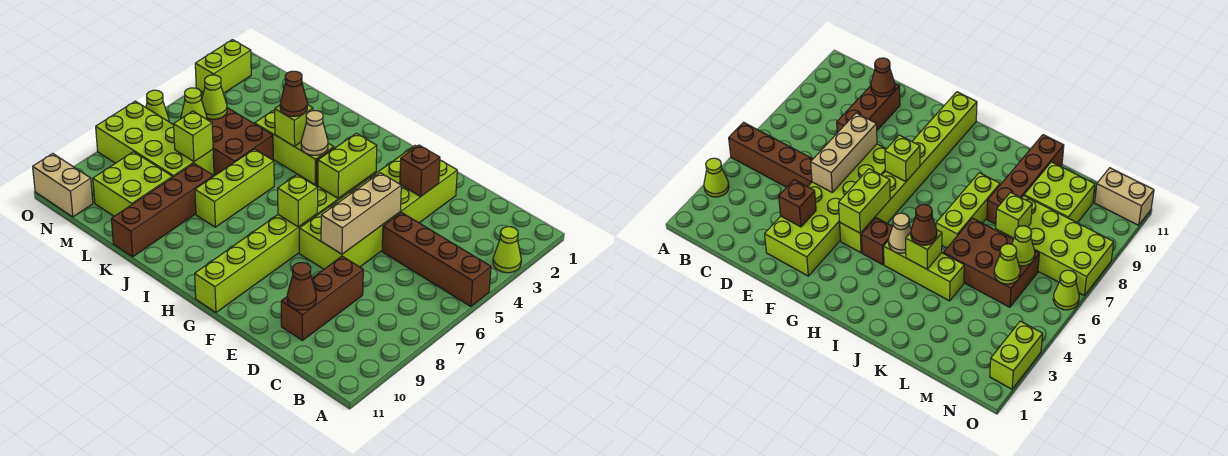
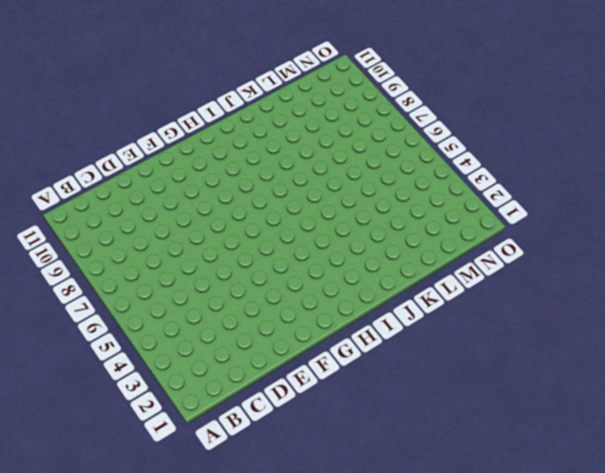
none -> lime cone A3 level 1
none -> brown brick A5:D5 level 1
none -> brown brick D8:D10 level 1

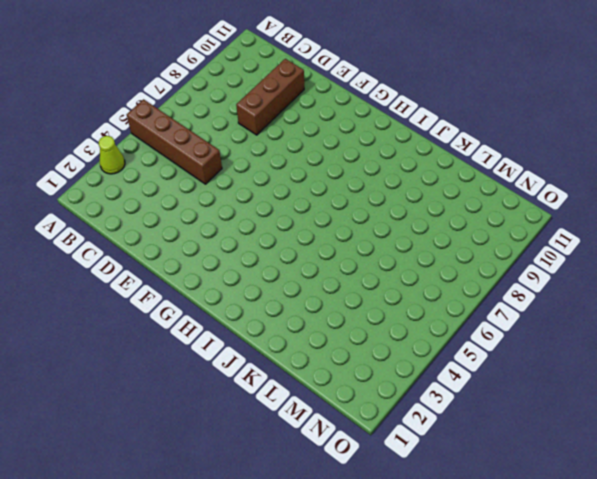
none -> lime brick E2:F7 level 1
none -> lime brick G4:G11 level 1
none -> brown brick H4 level 1

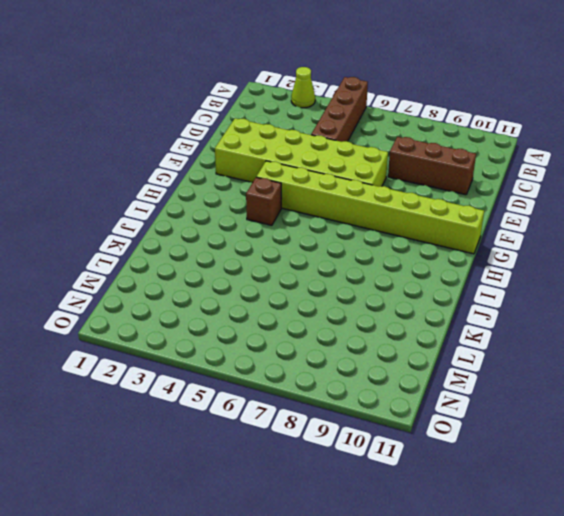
none -> lime brick I4:K4 level 1
none -> lime brick J6:J8 level 1
none -> brown brick K5:M6 level 1

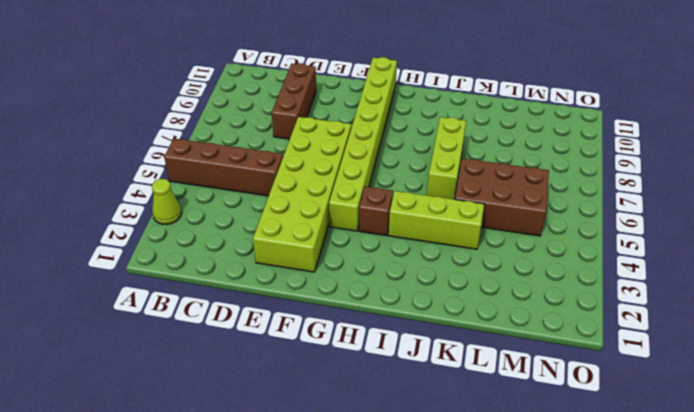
none -> brown brick K8:K11 level 1
none -> lime brick L7:O8 level 1
none -> lime brick L9:M10 level 1

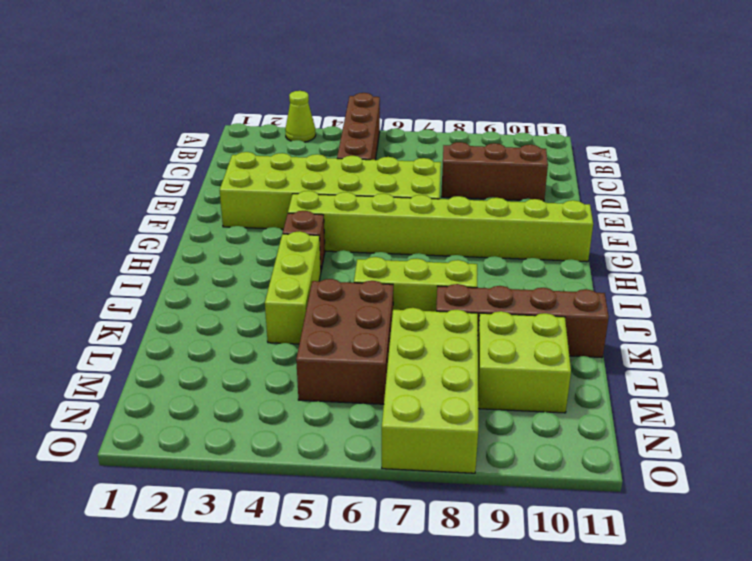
none -> tan brick N11:O11 level 1
none -> lime brick O2:O3 level 1
none -> lime cone O6 level 1

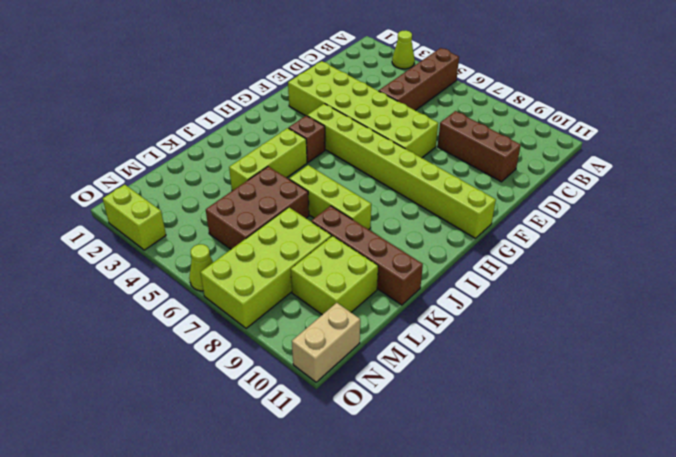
none -> brown cone D10 level 2
none -> brown brick E3 level 2
none -> tan brick E5:E7 level 2

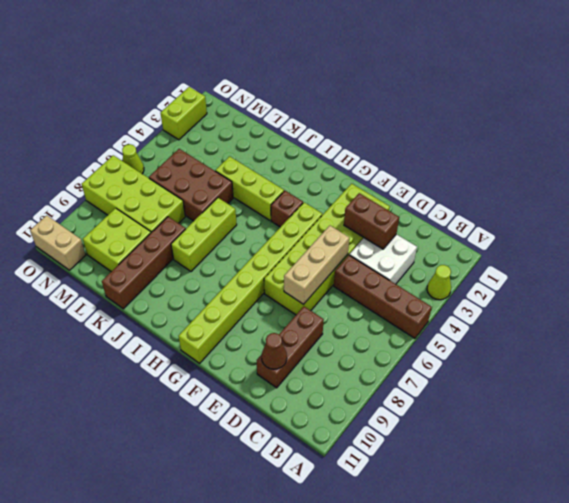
white brick C3:D4 level 1 -> none
brown brick D3:E3 level 2 -> brown brick E3 level 2
none -> lime brick G4:G5 level 2
none -> lime brick G7 level 2
none -> tan cone I4 level 2

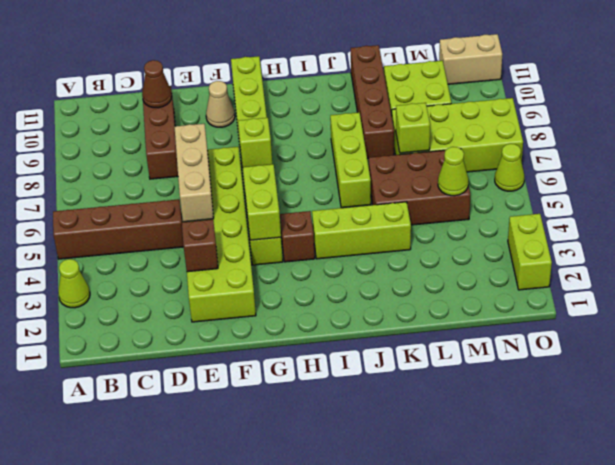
tan cone F10 level 1 -> tan cone I4 level 2
none -> lime brick J4 level 2
none -> lime cone M6 level 2
none -> brown cone J4 level 3

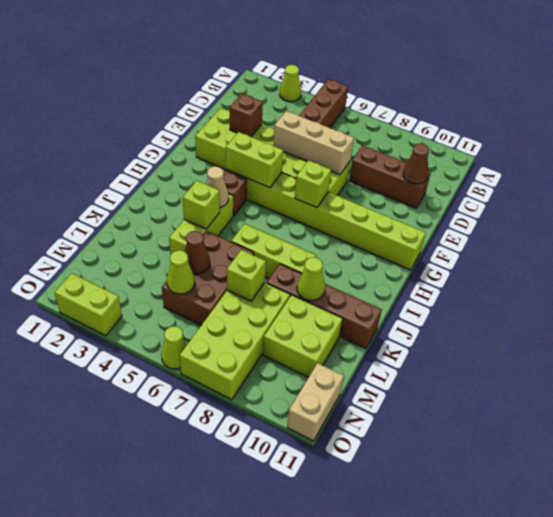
lime cone K9 level 2 -> lime cone M6 level 2
brown cone L5 level 2 -> brown cone J4 level 3

